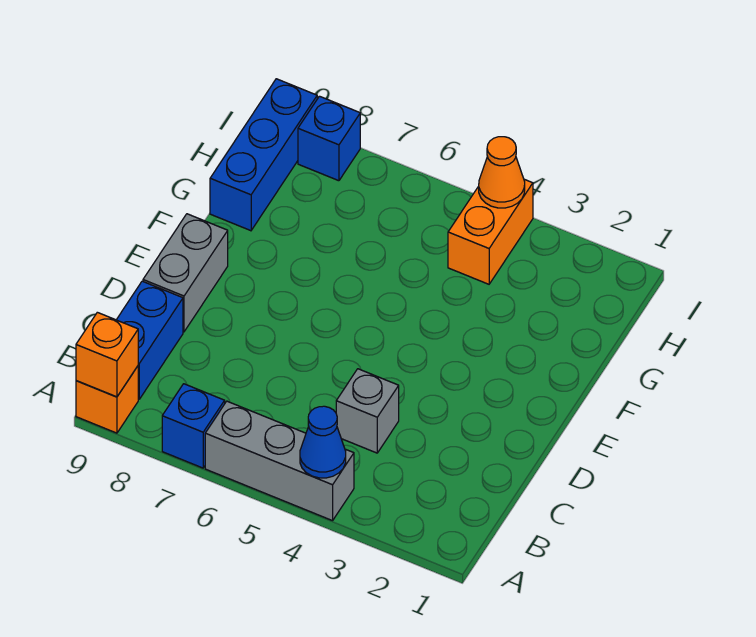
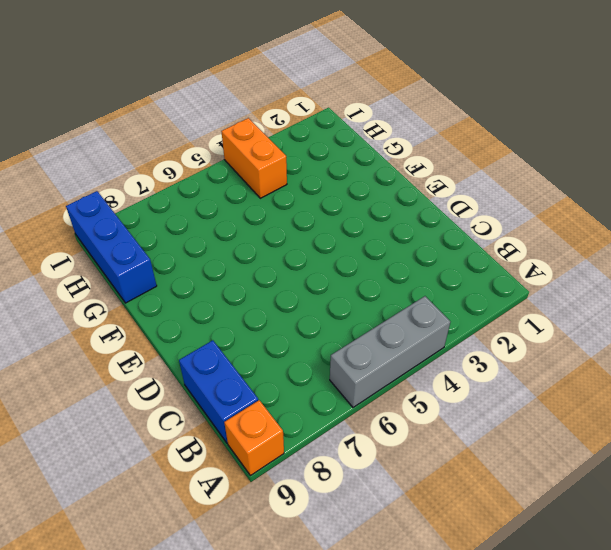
none -> blue brick A7 level 1
none -> grey brick C4 level 1
none -> grey brick D9:E9 level 1

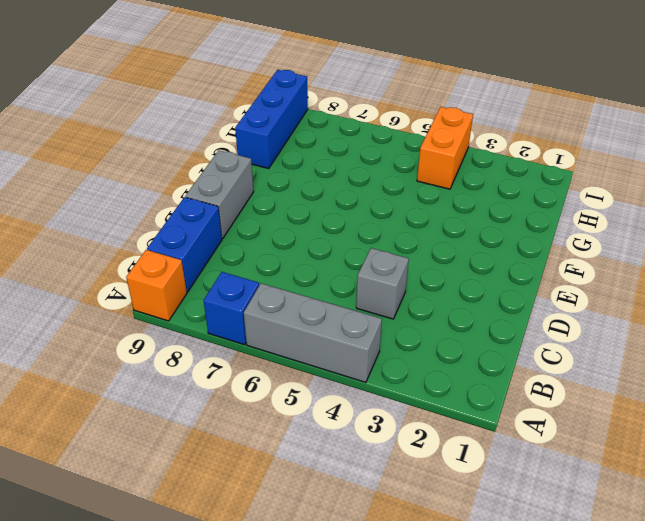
none -> blue brick I8 level 1
none -> blue cone A4 level 2
none -> orange brick A9 level 2

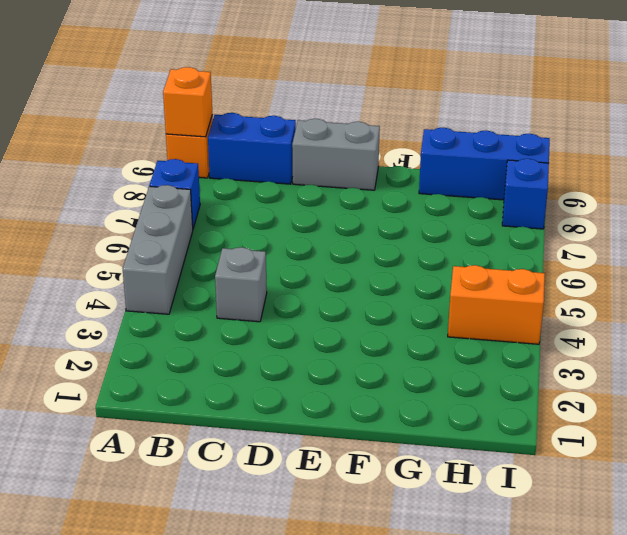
none -> blue cone A4 level 2
none -> orange cone I4 level 2

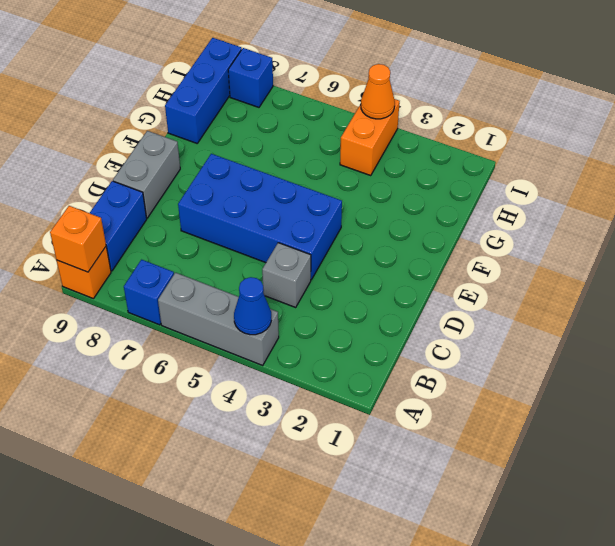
blue brick D4:E7 level 1 -> none

